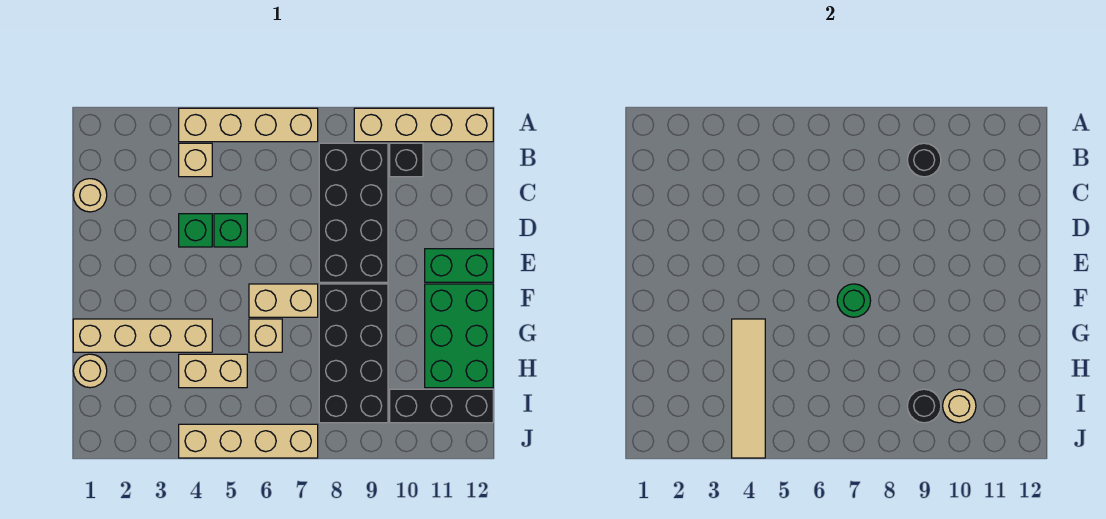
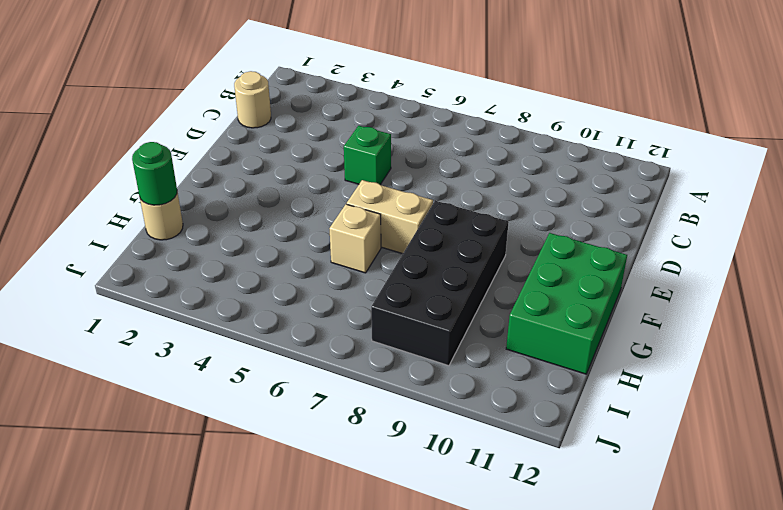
green round brick H1 level 2 -> green round brick F7 level 2
none -> tan brick A4:A7 level 1
none -> tan brick A9:A12 level 1
none -> tan brick B4 level 1

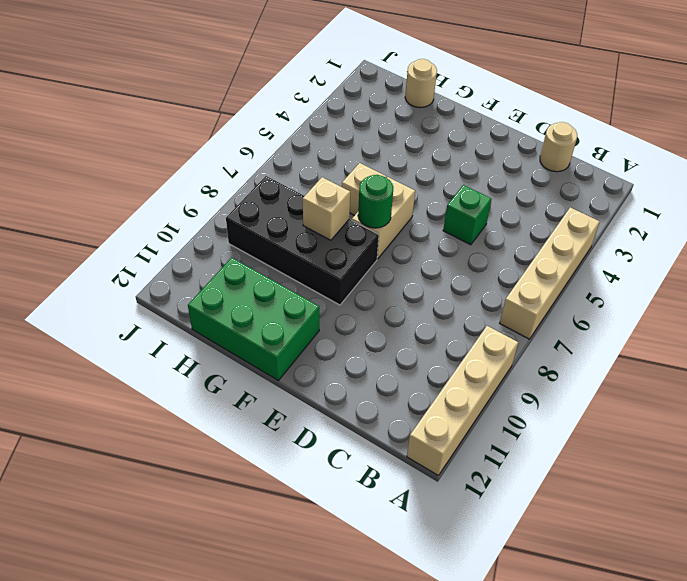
tan brick G8 level 2 -> tan brick B4 level 1
none -> black brick B8:E9 level 1
none -> black brick B10 level 1
none -> green brick D4 level 1

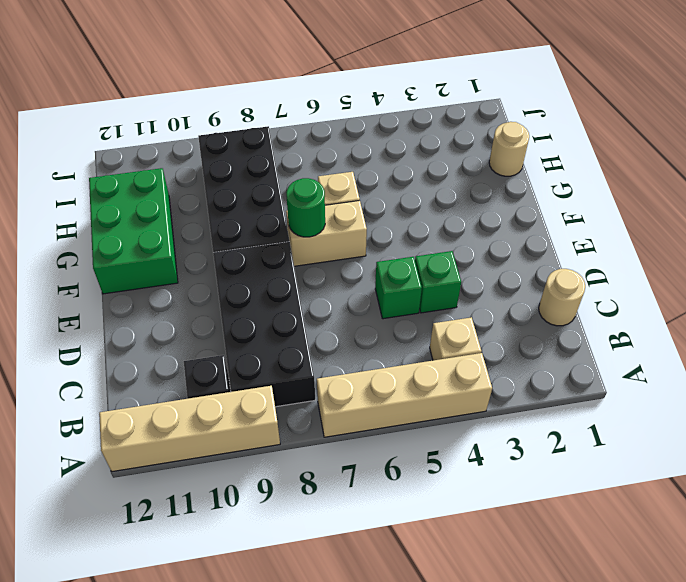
none -> green brick E11:E12 level 1
none -> tan brick G1:G4 level 1
none -> tan brick H4:H5 level 1

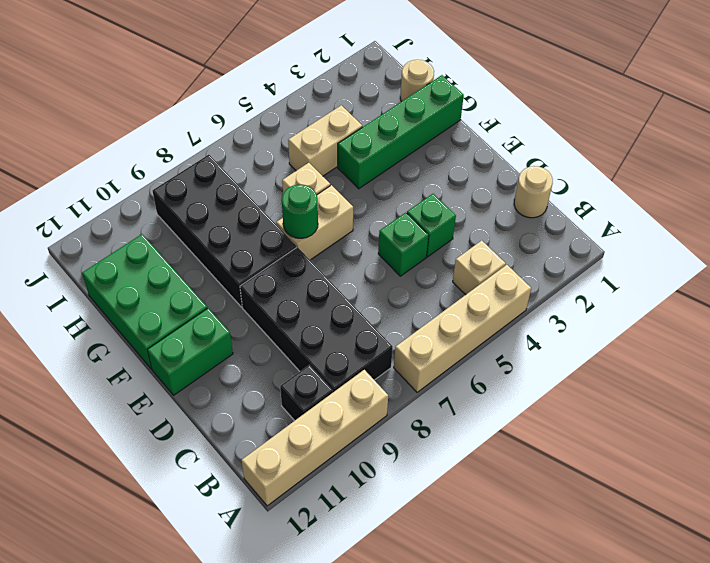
green brick G1:G4 level 1 -> tan brick G1:G4 level 1
none -> black brick I10:I12 level 1
none -> tan brick J4:J7 level 1
none -> black round brick B9 level 2

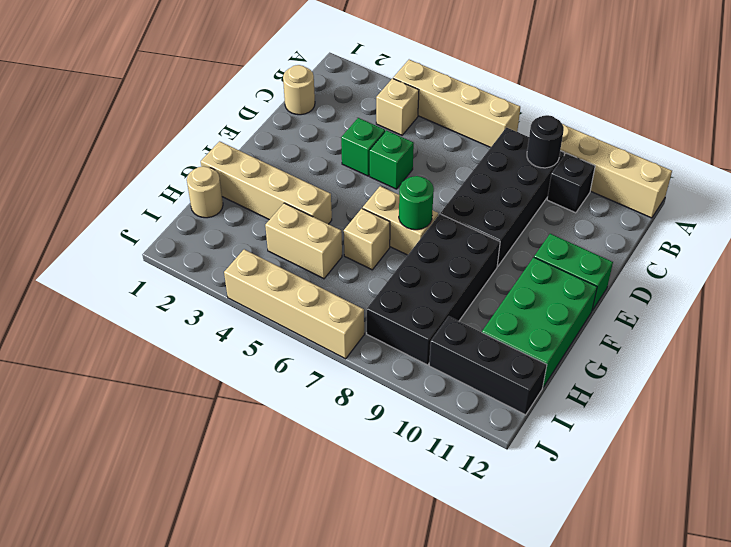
none -> tan tile G4:J4 level 2
none -> black round brick I9 level 2
none -> tan round brick I10 level 2

